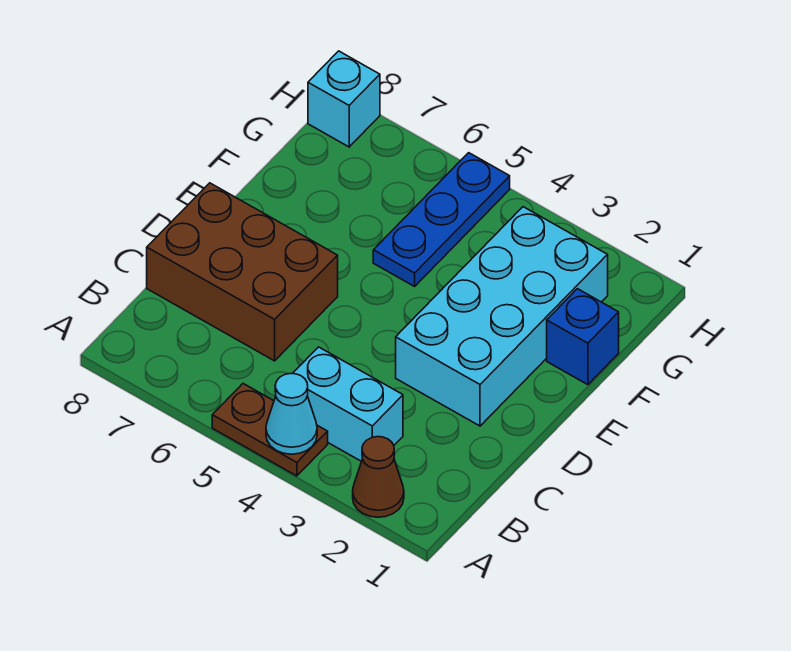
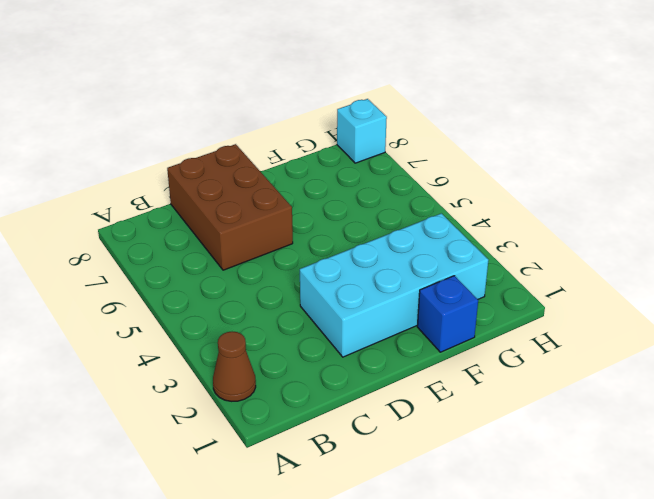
none -> brown plate A4:A5 level 1
none -> cyan brick B3:B4 level 1

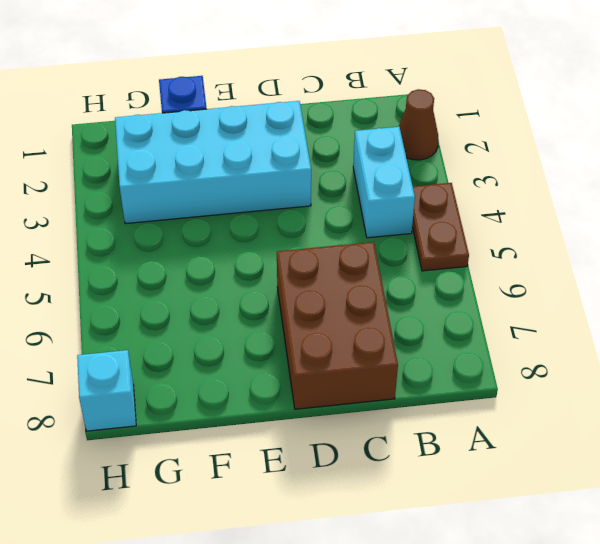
none -> blue plate F5:H5 level 1
none -> cyan cone A4 level 2

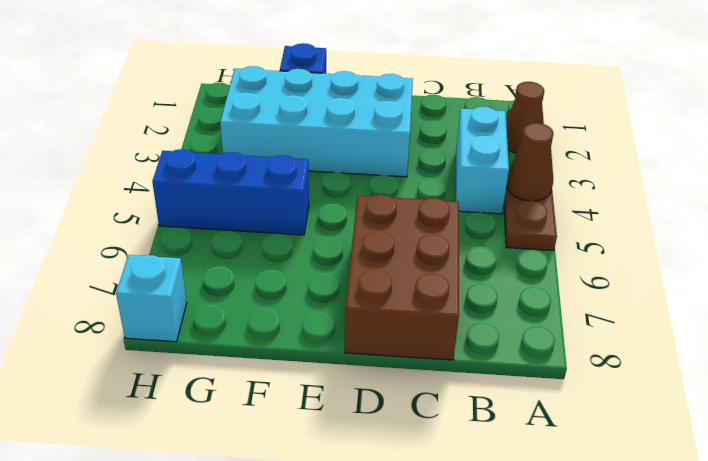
brown cone A4 level 2 -> cyan cone A4 level 2
blue brick F5:H5 level 1 -> blue plate F5:H5 level 1

